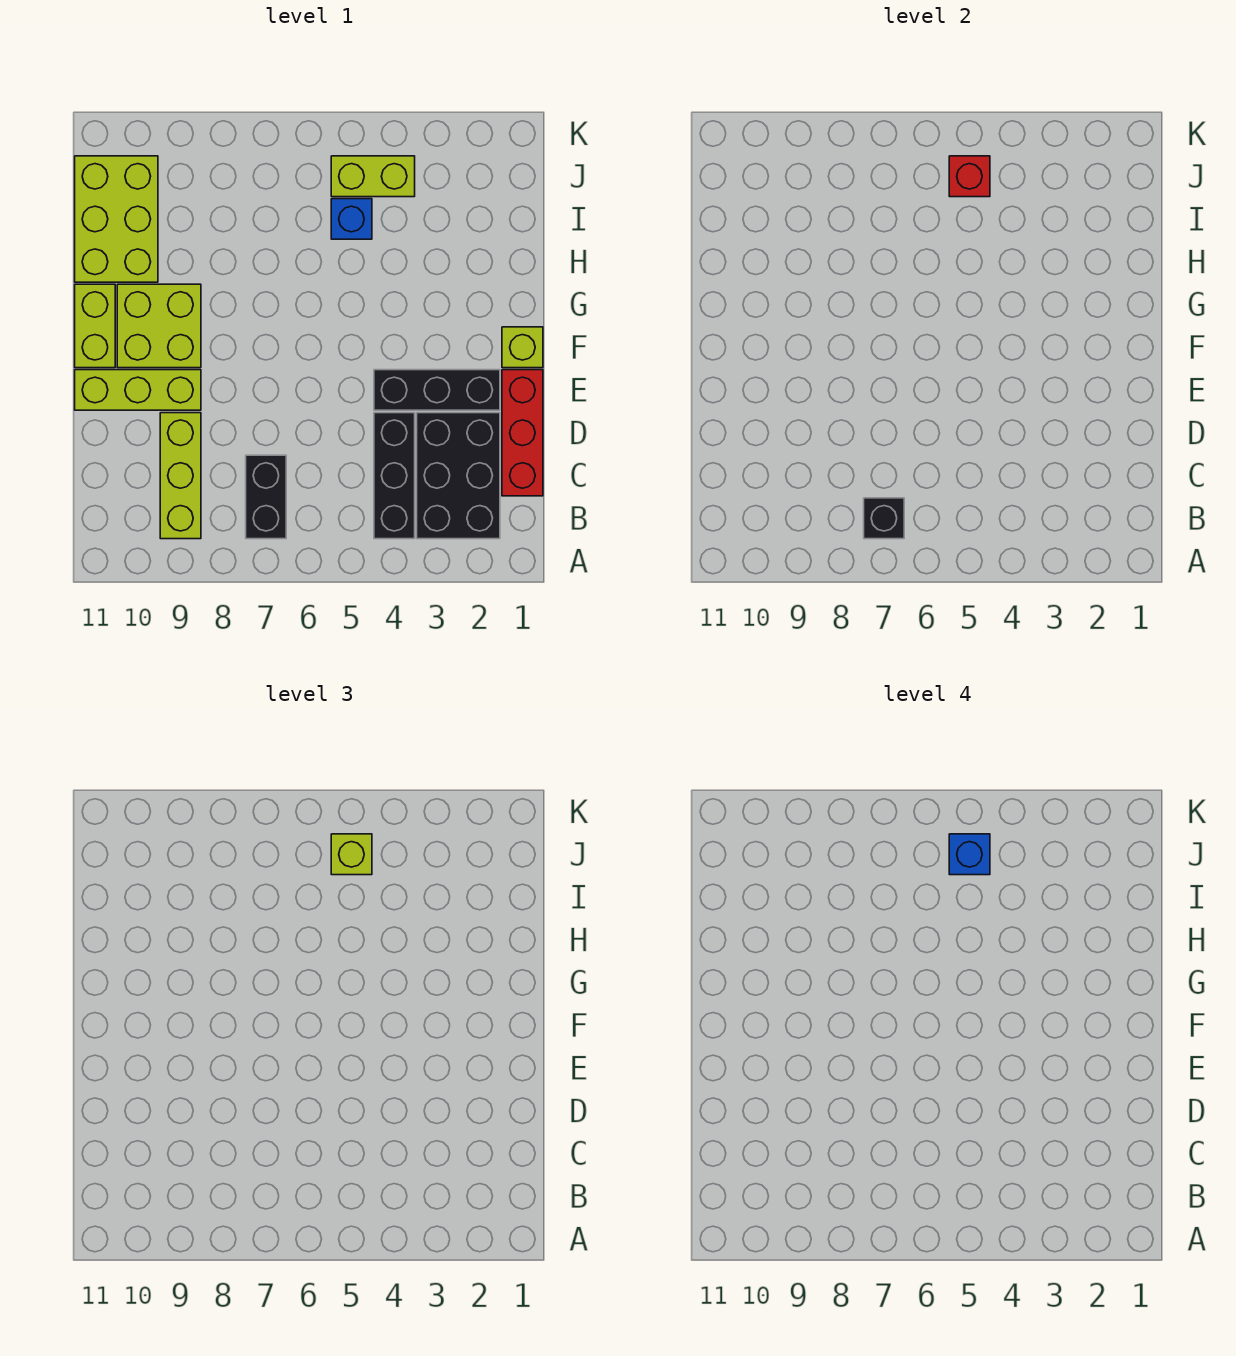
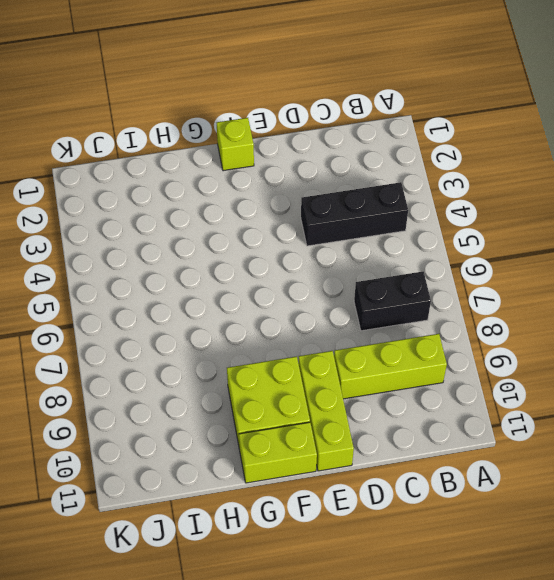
none -> black brick B2:D3 level 1
none -> red brick C1:E1 level 1
none -> black brick E2:E4 level 1

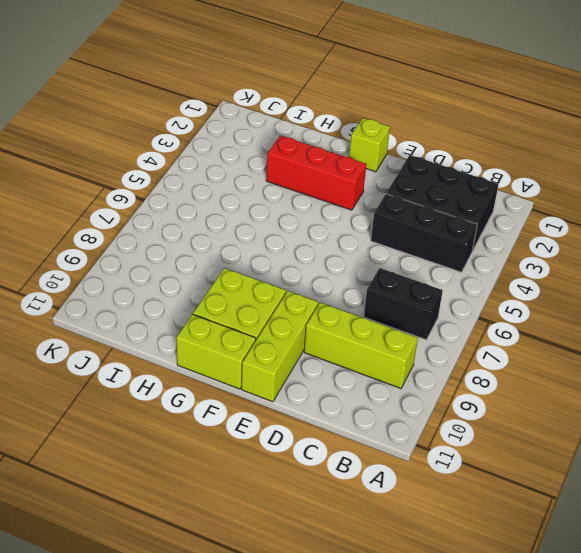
red brick F3:H3 level 1 -> red brick C1:E1 level 1
none -> black brick E2:E4 level 1
none -> lime brick H10:J11 level 1
none -> blue brick I5 level 1

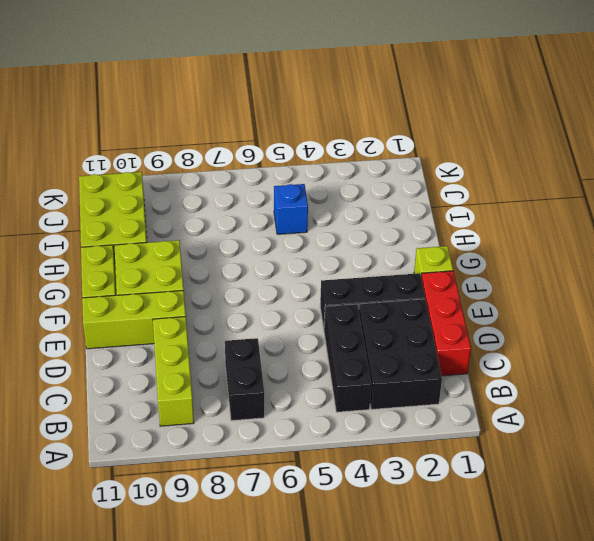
none -> lime brick J4:J5 level 1
none -> black brick B7 level 2
none -> red brick J5 level 2

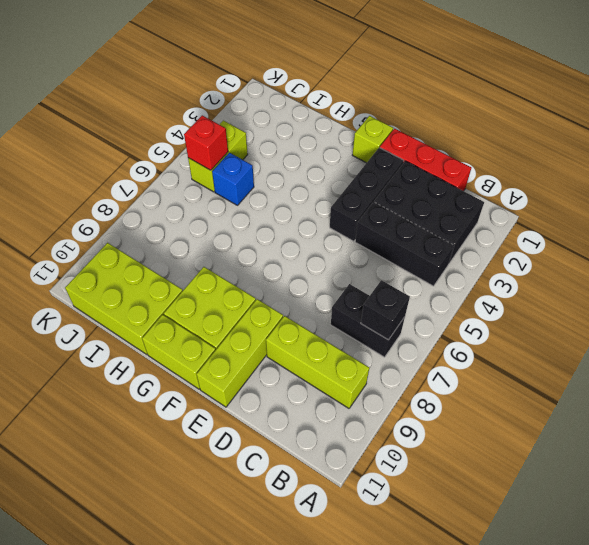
none -> lime brick J5 level 3
none -> blue brick J5 level 4

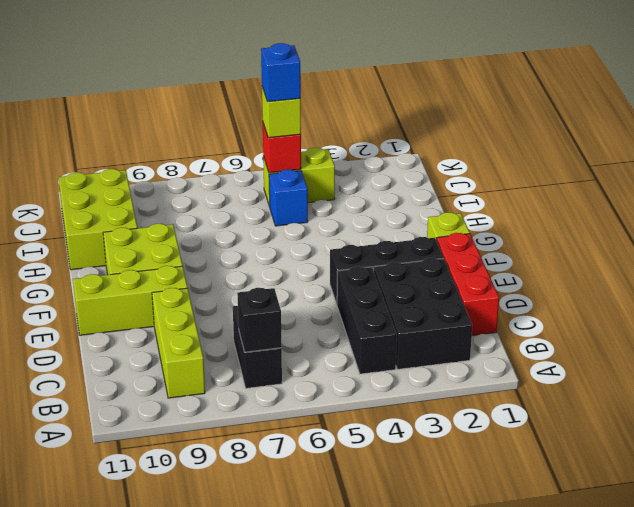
none -> lime brick F11:G11 level 1

